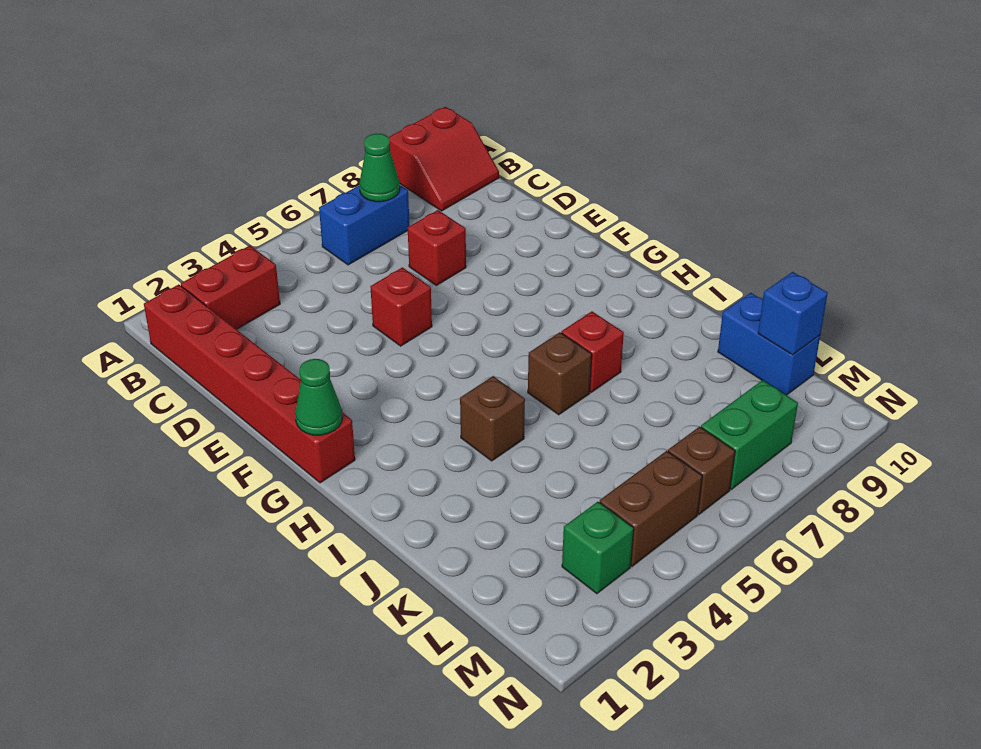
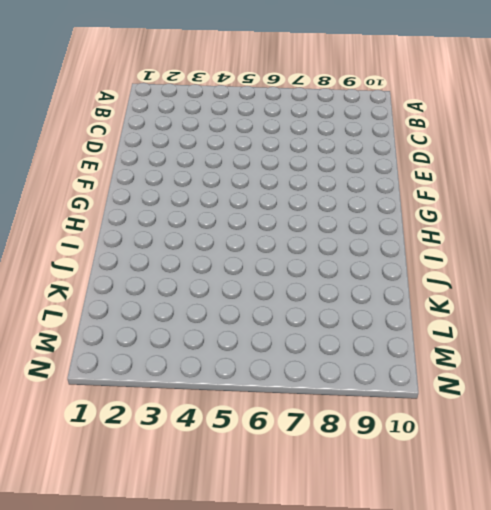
none -> red slope A9:B10 level 1 top A
none -> red brick B1:G1 level 1
none -> red brick B2:B3 level 1

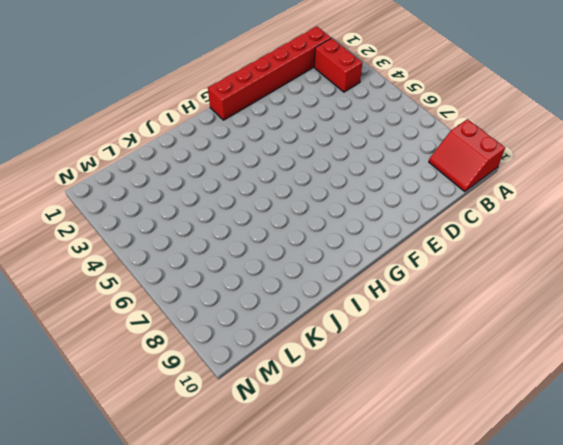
none -> blue brick B6:B7 level 1
none -> red brick D7 level 1
none -> red brick E5 level 1

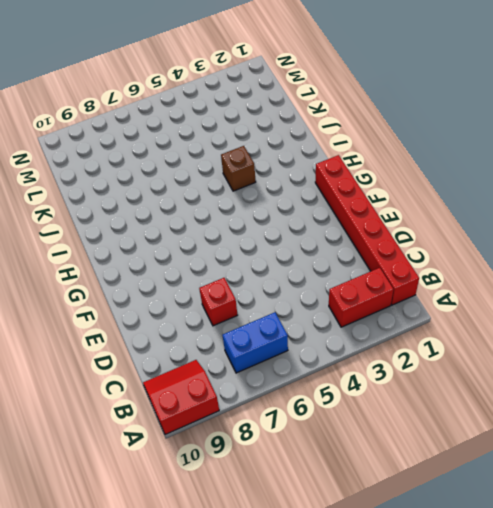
none -> red brick E5 level 1
none -> brown brick I6 level 1
none -> red brick I7 level 1

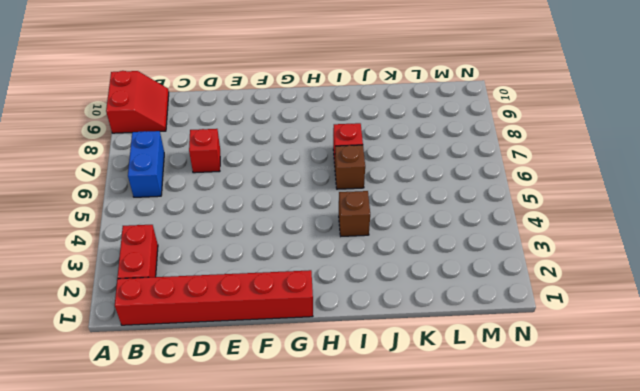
none -> red brick E5 level 1
none -> blue brick K10:L10 level 1
none -> green brick M3 level 1

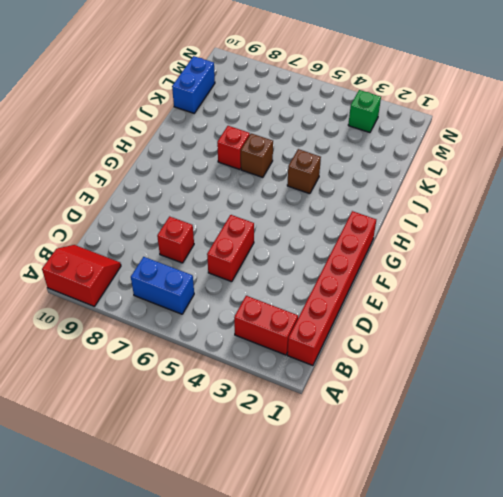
red brick D5:E5 level 1 -> red brick E5 level 1
none -> brown brick M4:M5 level 1
none -> brown brick M6 level 1
none -> green brick M7:M8 level 1

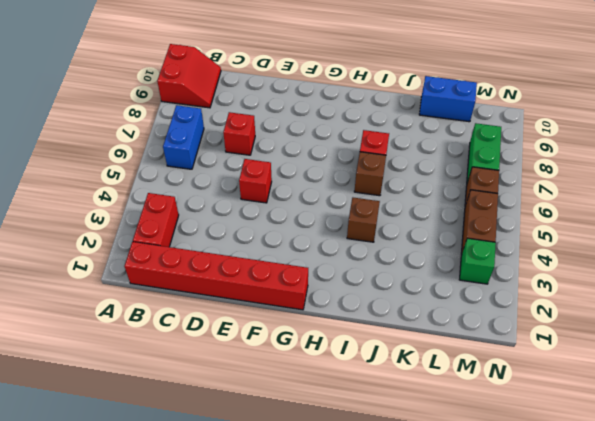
none -> green cone B7 level 2
none -> green cone G1 level 2
none -> blue brick L10 level 2

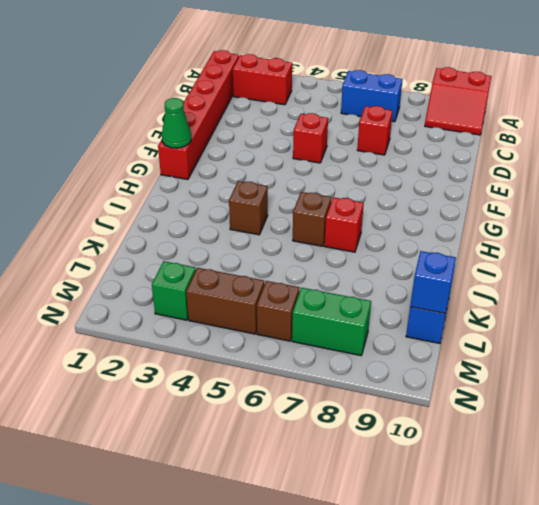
none -> green cone B7 level 2

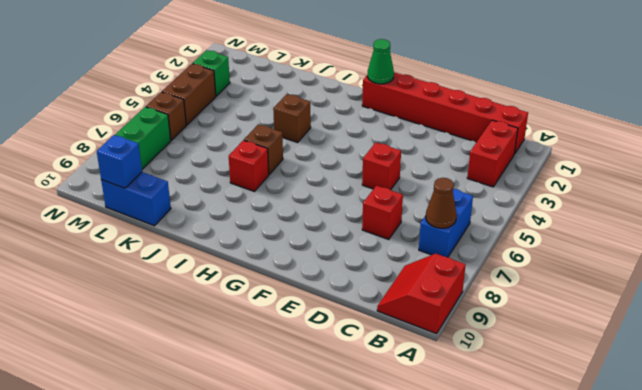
brown cone B7 level 2 -> green cone B7 level 2

